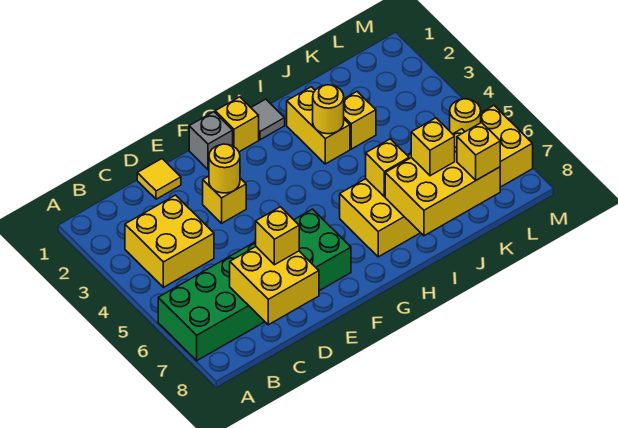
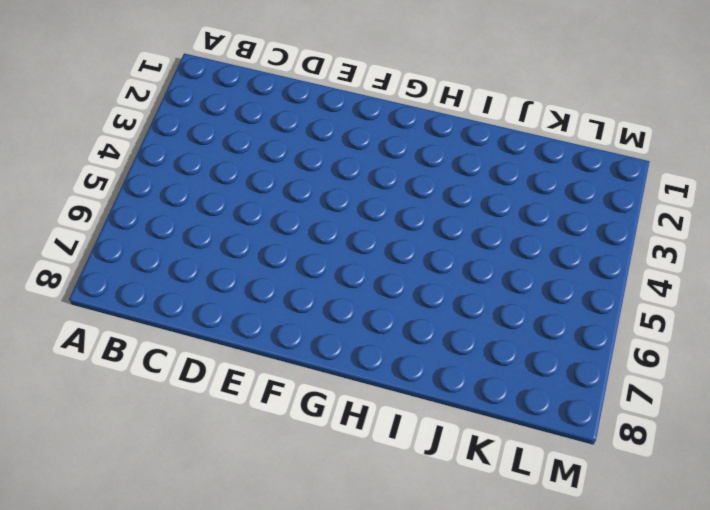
none -> green brick A6:F7 level 1
none -> yellow brick B3:C4 level 1
none -> yellow tile D1 level 1

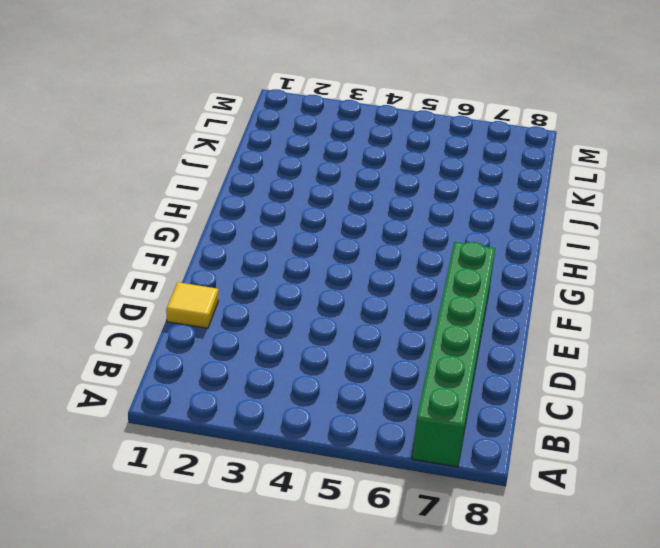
green brick A7:F7 level 1 -> green brick A6:F7 level 1
none -> yellow brick B3:C4 level 1
none -> yellow brick E3 level 1
none -> grey brick F1 level 1

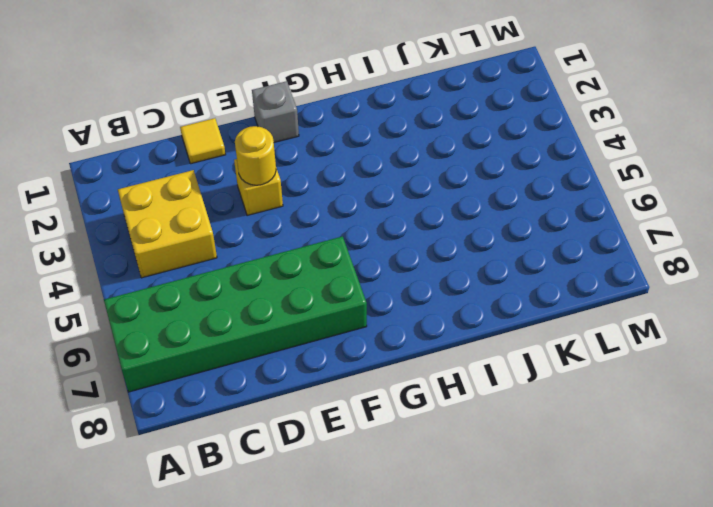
none -> yellow brick G1 level 1
none -> grey tile H1 level 1
none -> yellow brick H6:M7 level 1

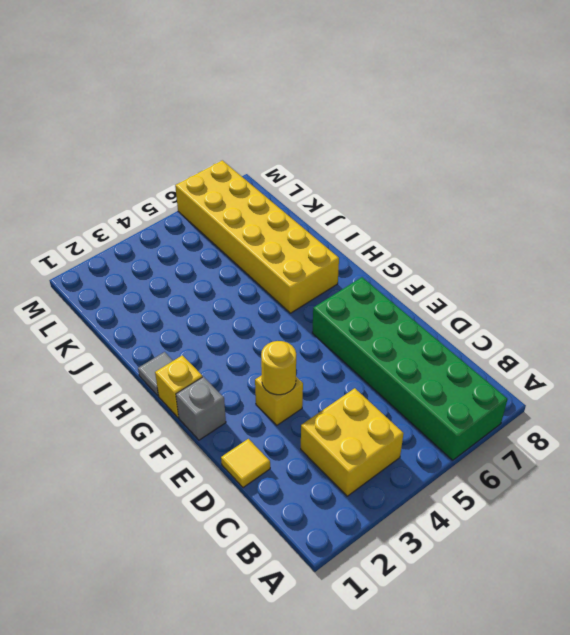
none -> yellow brick I2:I3 level 1
none -> yellow brick J3 level 1
none -> yellow brick C7:D8 level 2

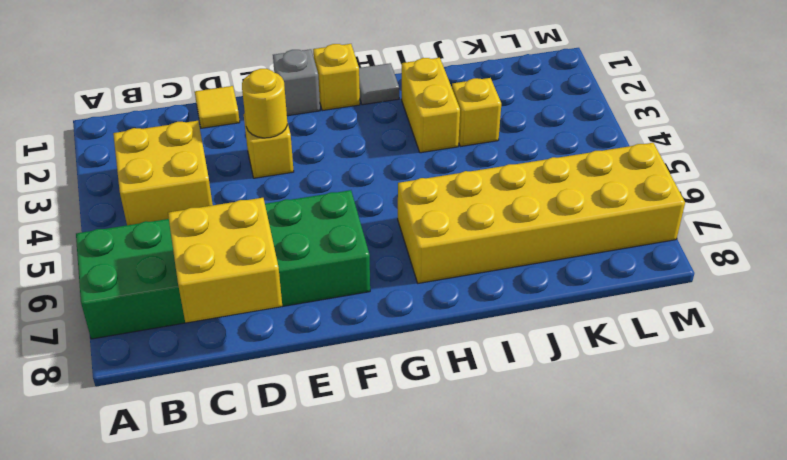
none -> yellow round brick I3 level 2
none -> yellow brick I6 level 2
none -> yellow brick I7:K8 level 2

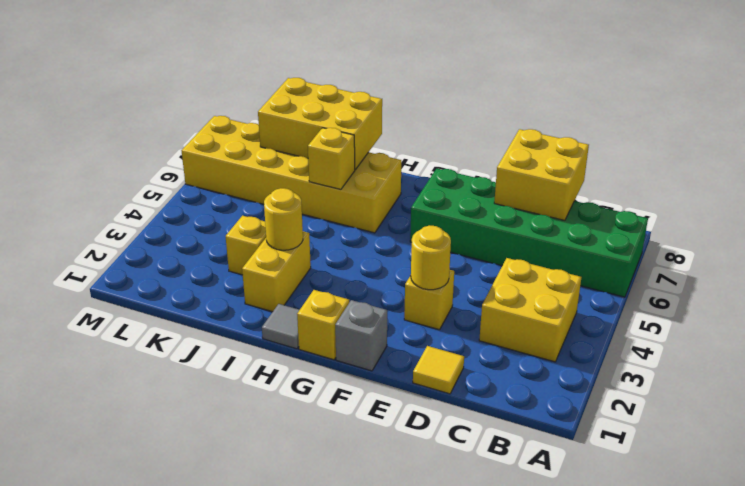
none -> yellow round brick L6 level 2
none -> yellow brick D7 level 3
none -> yellow brick J7 level 3

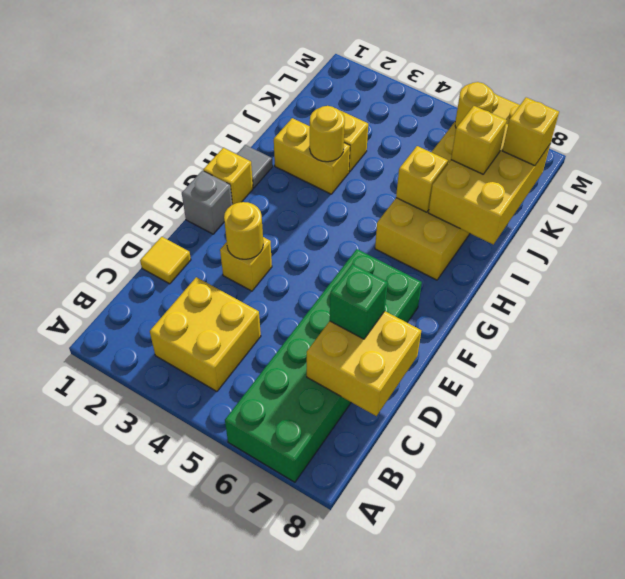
green brick D7 level 3 -> yellow brick D7 level 3

